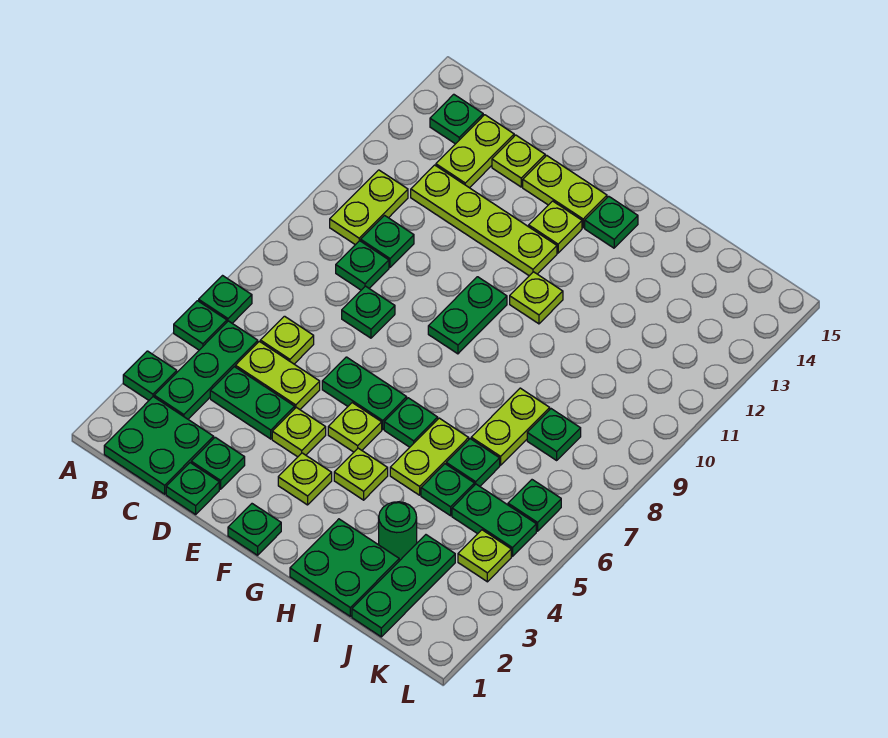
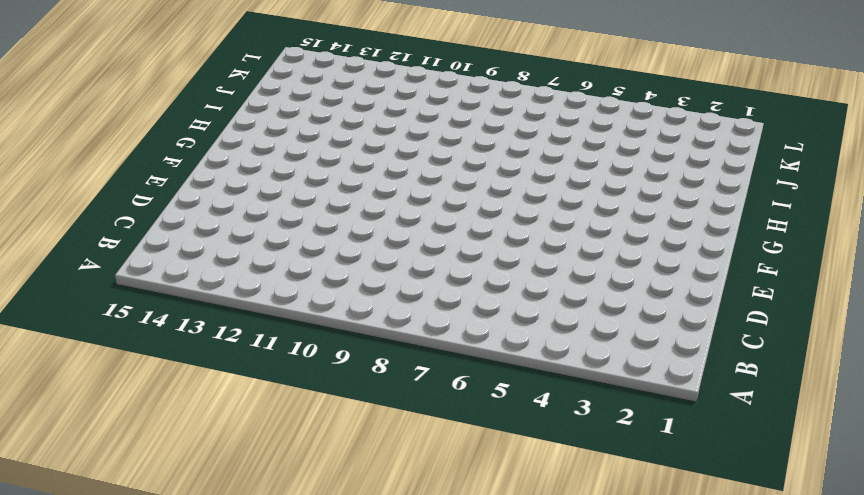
none -> green plate A3 level 1
none -> green plate A5 level 1
none -> green plate A6 level 1
none -> green plate B1:C2 level 1

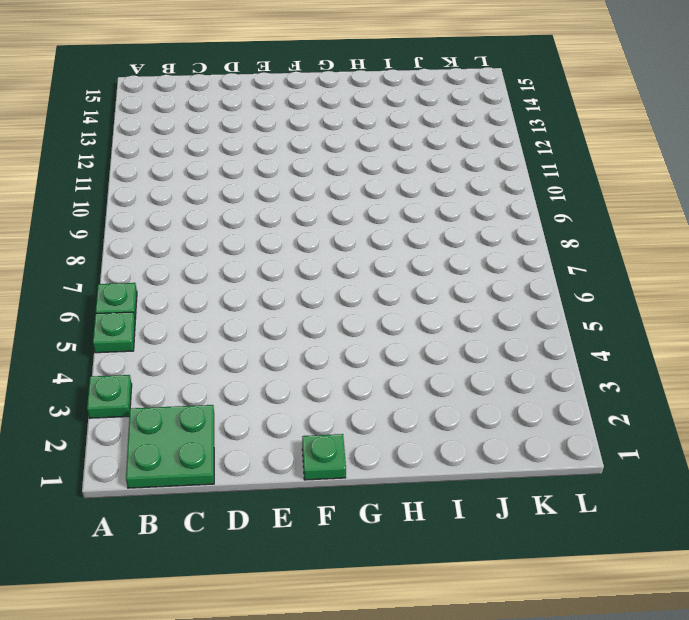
none -> green plate B3:B5 level 1
none -> lime plate B10:B11 level 1
none -> green plate B14 level 1
none -> green plate C4:D4 level 1

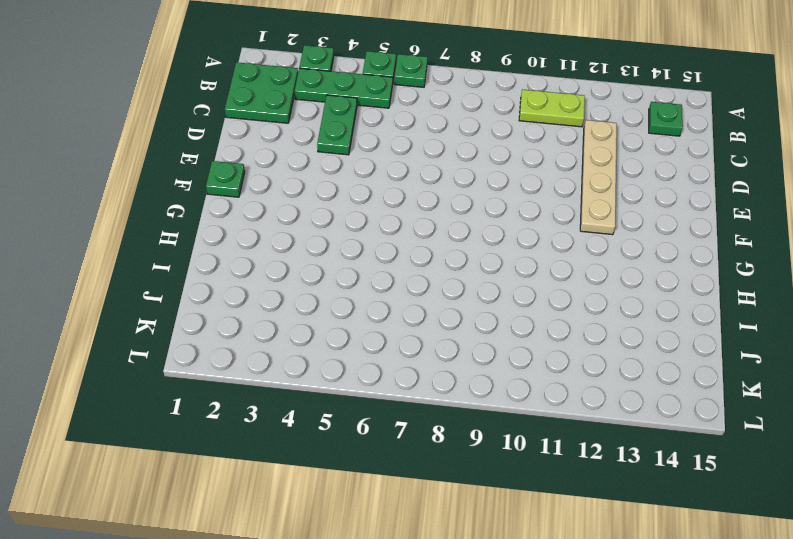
tan plate C12:F12 level 1 -> lime plate C12:F12 level 1
none -> lime plate C5:D5 level 1
none -> lime plate C6 level 1
none -> green plate C9 level 1
none -> green plate C10 level 1

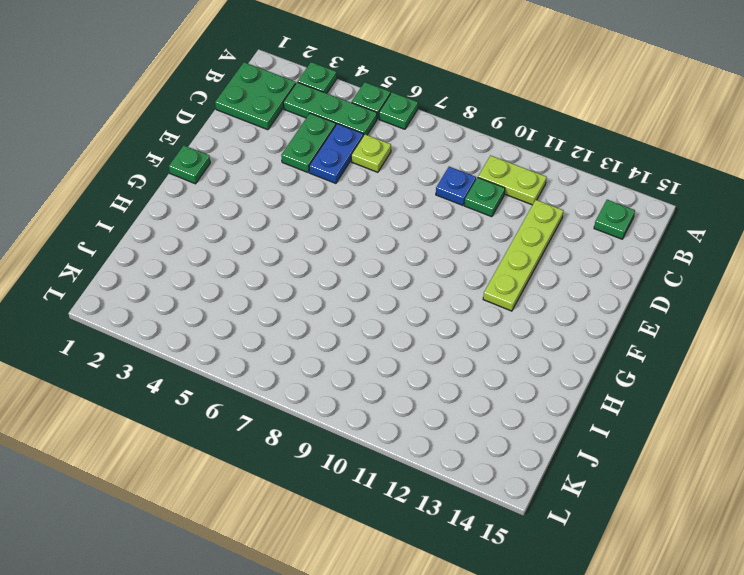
blue plate C5:D5 level 1 -> lime plate C5:D5 level 1
blue plate C9 level 1 -> green plate C9 level 1
none -> lime plate C13:C14 level 1
none -> green plate D1 level 1
none -> green plate D2 level 1
none -> green plate D8 level 1

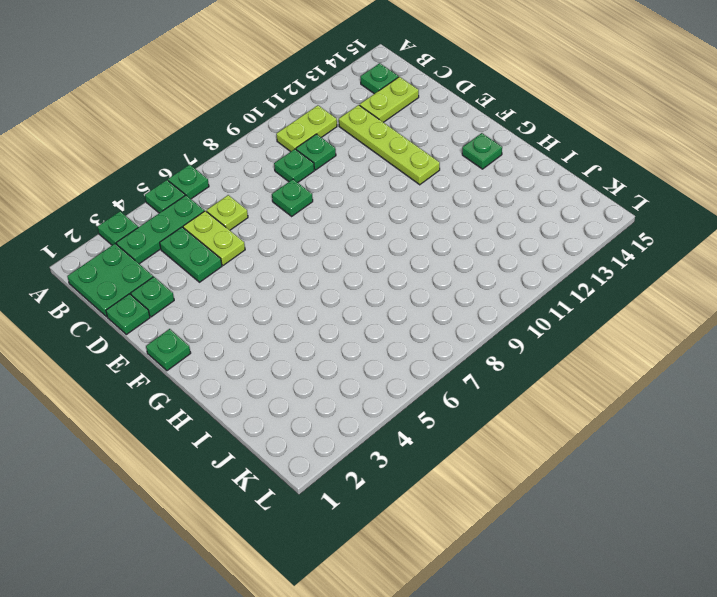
none -> lime plate D14 level 1
none -> lime plate E4 level 1
none -> green plate E6:F6 level 1
none -> lime plate E14:F14 level 1

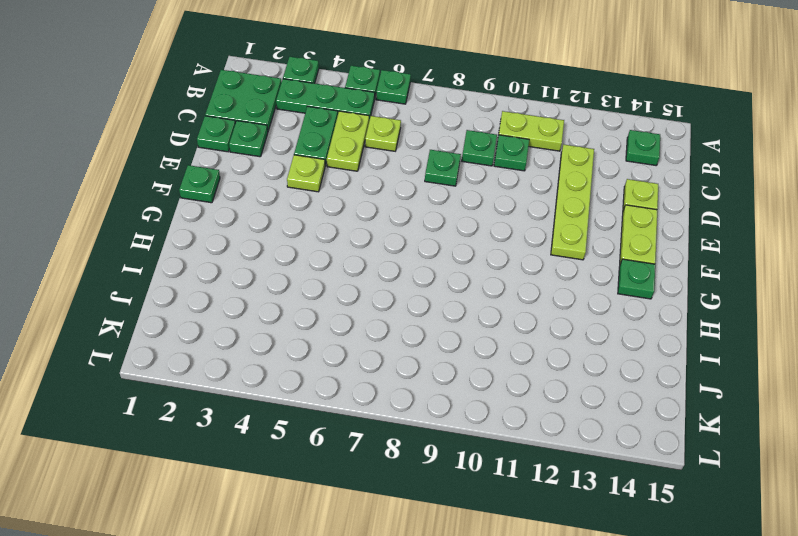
none -> lime plate C13:C14 level 1
none -> green plate E6:F6 level 1
none -> lime plate F3 level 1
none -> lime plate F5 level 1

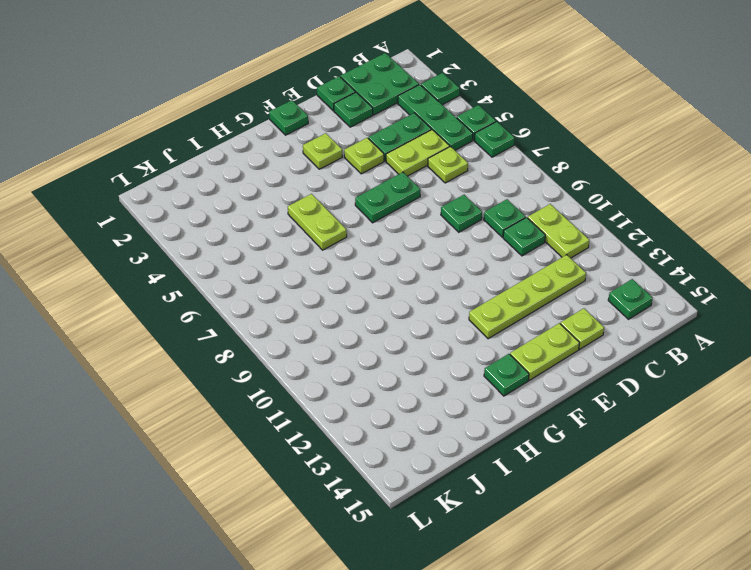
none -> lime plate C13:C14 level 1
none -> lime plate F5 level 1
none -> green plate F9:F10 level 1
none -> lime plate F13 level 1

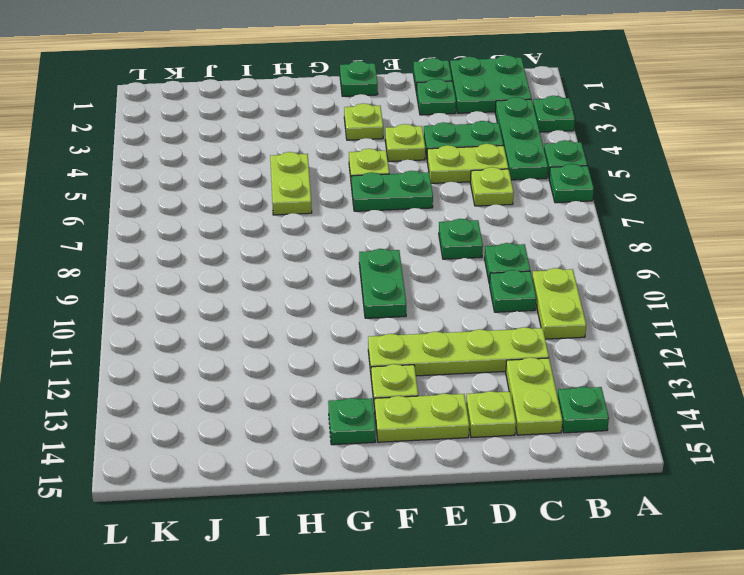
none -> lime plate G4 level 1
none -> green plate G6 level 1
none -> lime plate G11 level 1
none -> green plate H1:I2 level 1

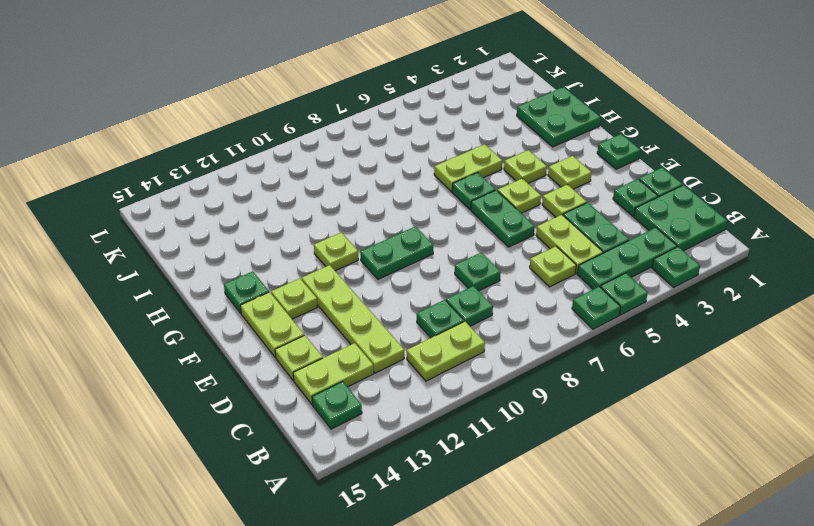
none -> green round brick I3 level 1
none -> green plate I5 level 1
none -> green plate I6 level 1
none -> lime plate I7:I8 level 1

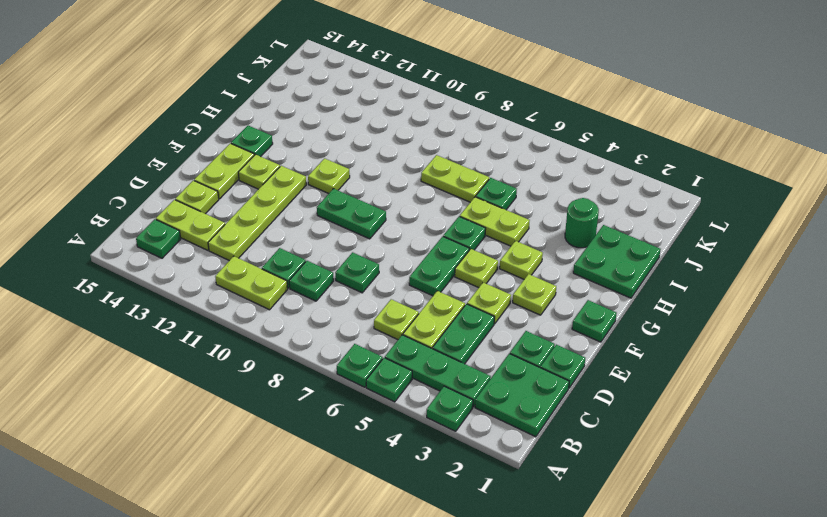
none -> green plate I5 level 1
none -> green plate J1:J3 level 1
none -> green plate J5:K5 level 1
none -> green plate J8 level 1

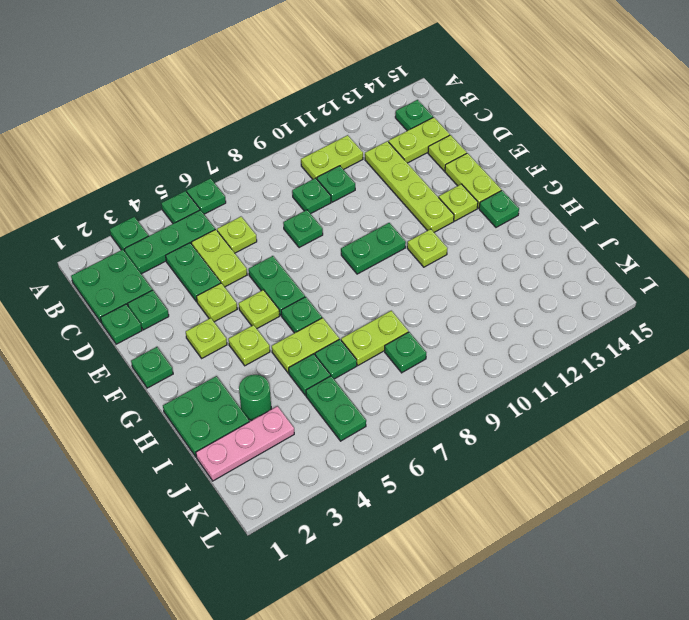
pink plate J1:J3 level 1 -> green plate J1:J3 level 1
none -> lime plate K4 level 1
none -> green plate K6 level 1

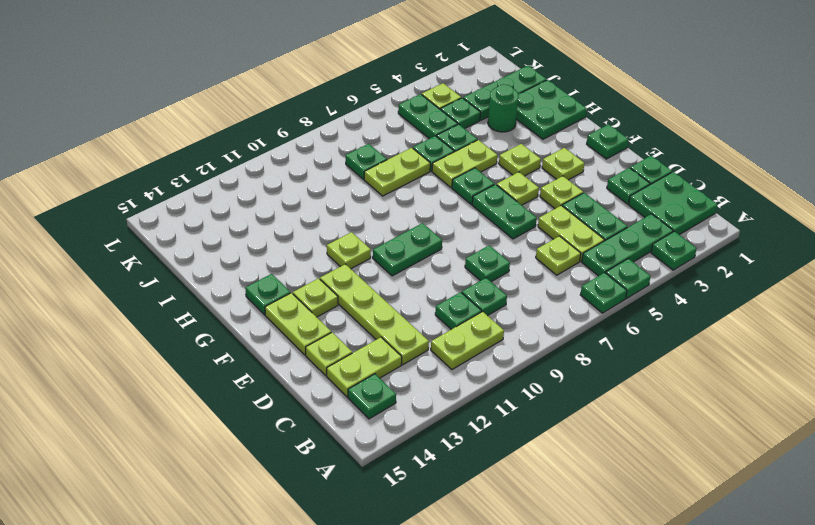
green plate J4 level 1 -> green plate K6 level 1

